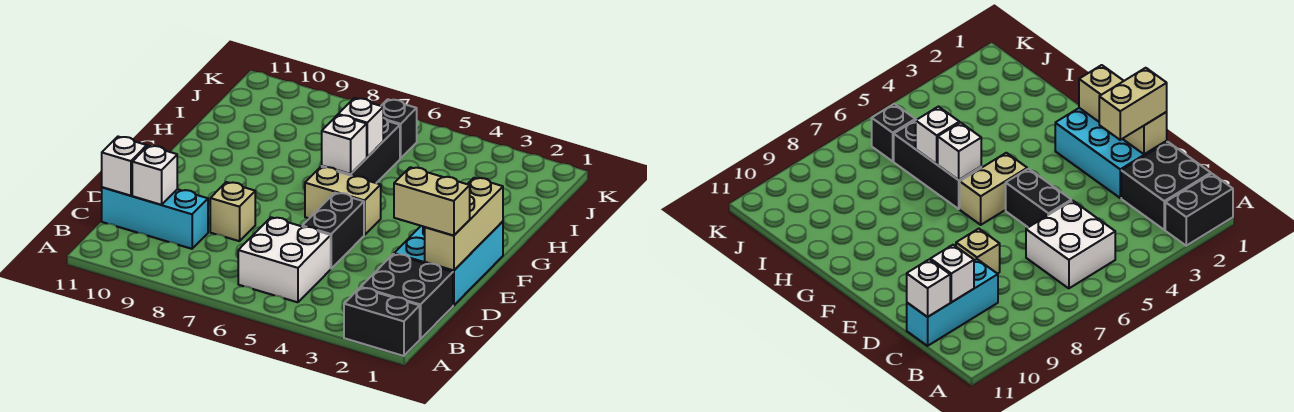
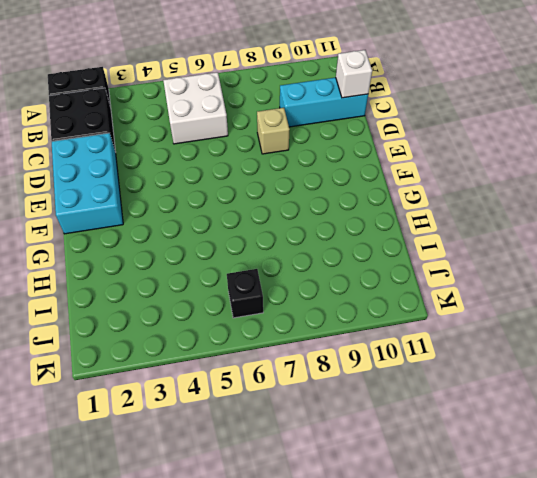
none -> black brick D5:E5 level 1
none -> tan brick F5:F6 level 1
none -> black brick G6:I6 level 1

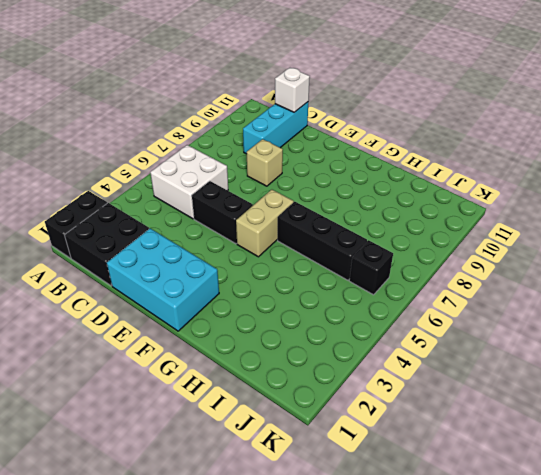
none -> white brick C10 level 2
none -> tan brick D1:F1 level 2
none -> white brick G6 level 2

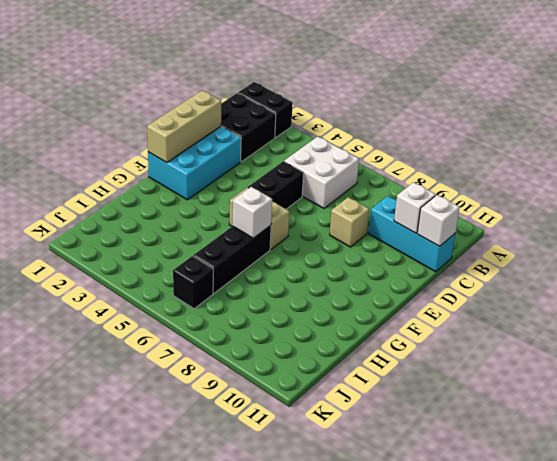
none -> white brick H6 level 2
none -> tan brick D1:D2 level 3

